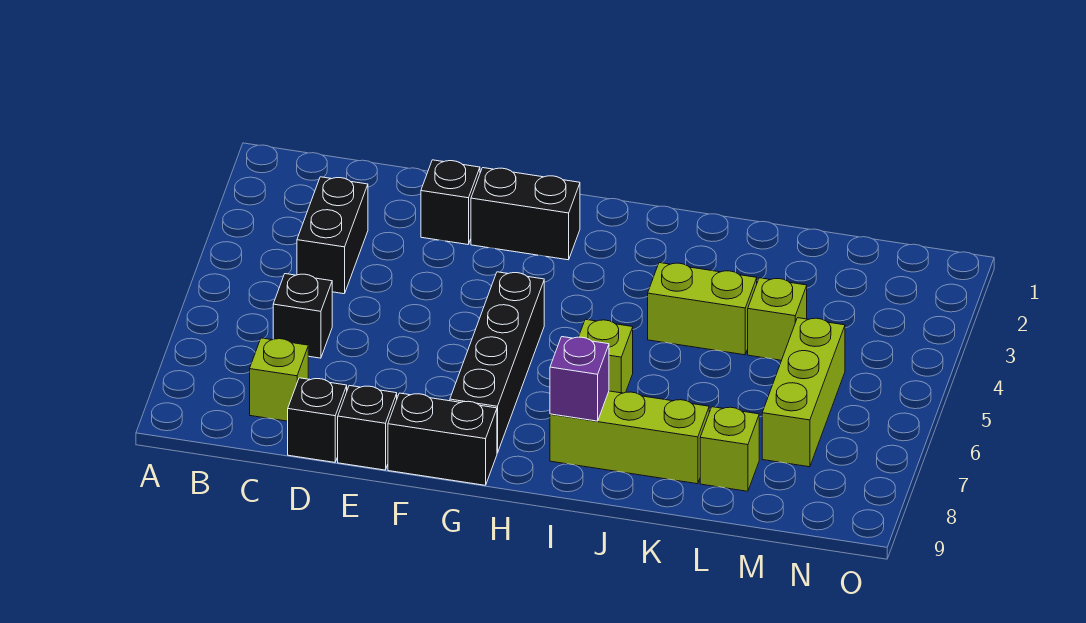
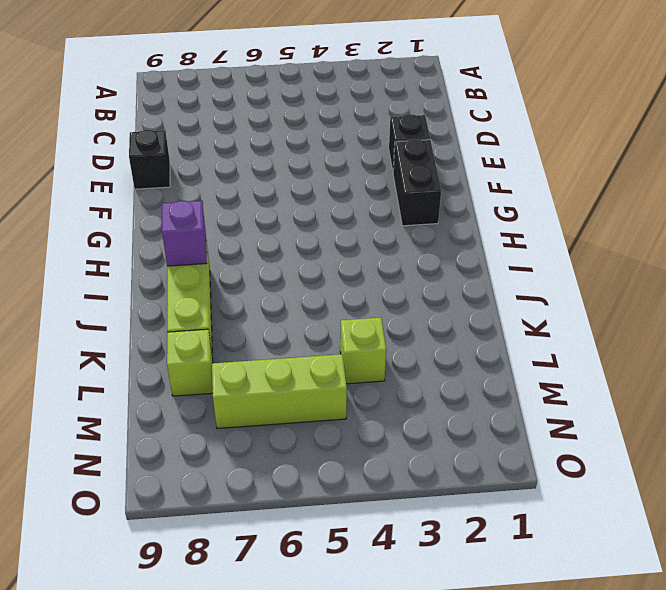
none -> black brick C3:C4 level 1
none -> black brick C6 level 1
none -> lime brick C8 level 1

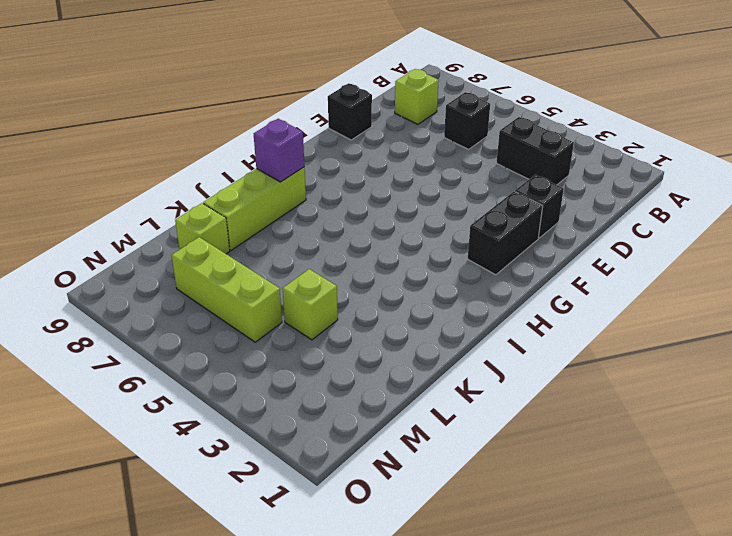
none -> black brick D9 level 1
none -> black brick F9:G9 level 1
none -> black brick G5:G8 level 1

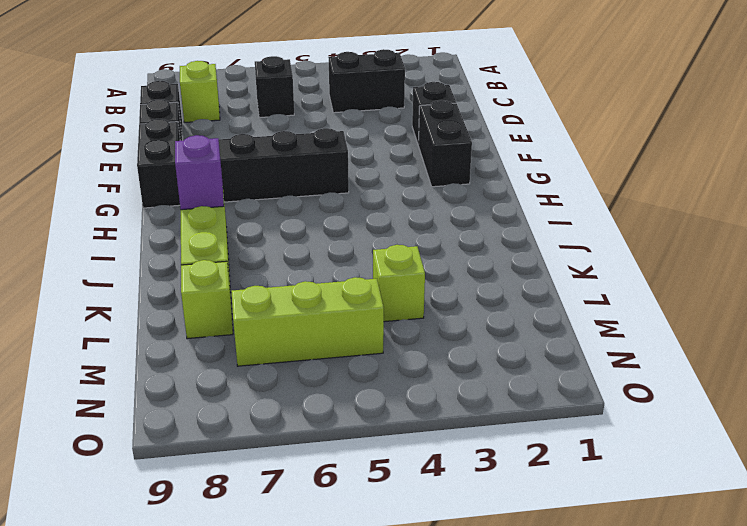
none -> lime brick I6 level 1
none -> lime brick J4:K4 level 1

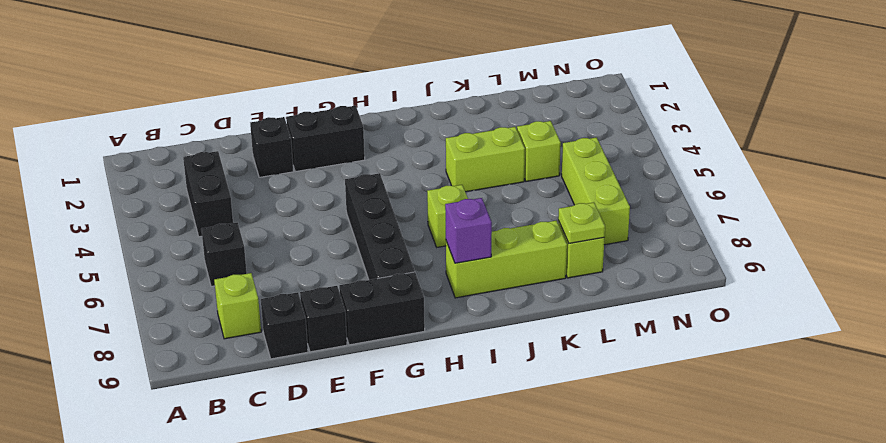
lime plate L8 level 2 -> none

